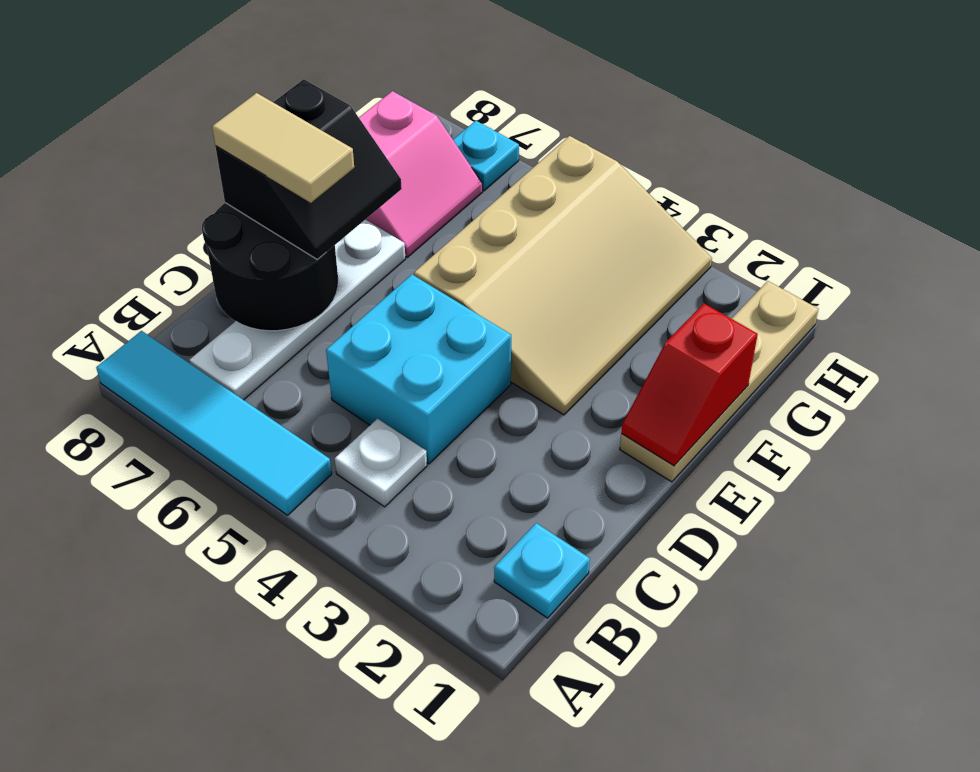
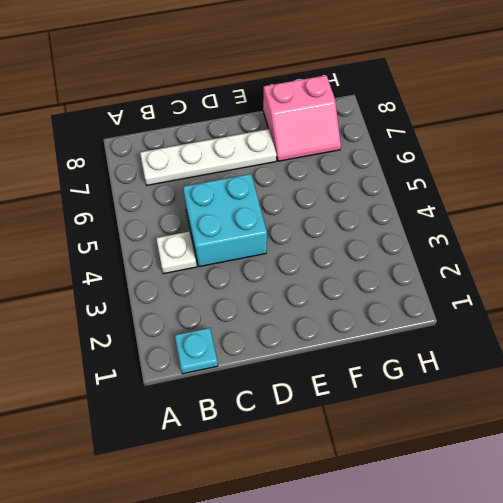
none -> cyan tile A5:A8 level 1
none -> tan plate E1:H1 level 1
none -> tan slope E3:H5 level 1 top 5

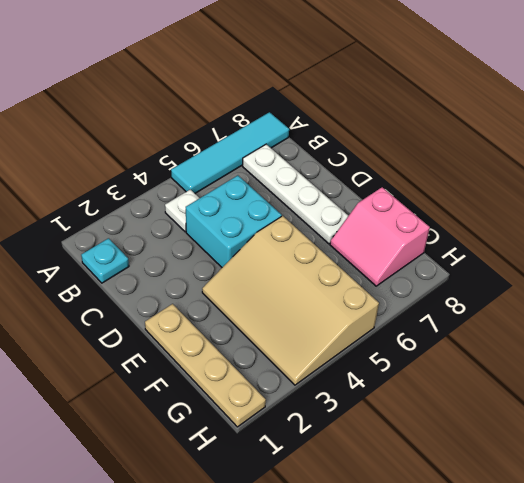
none -> cyan plate H7 level 1
none -> black round brick C7:D8 level 2
none -> red slope E1:F1 level 2 top F

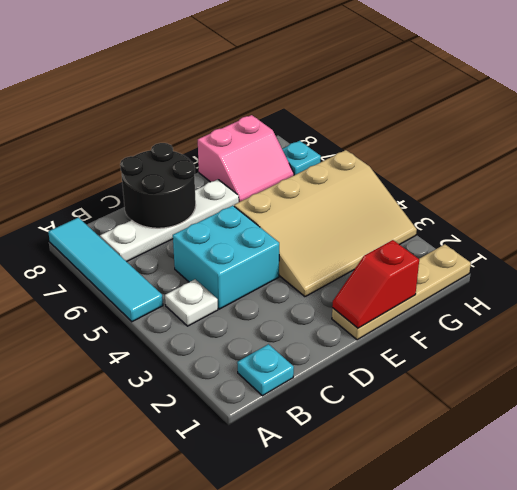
none -> black slope D7:E8 level 3 top 8
none -> tan tile D7:D8 level 4

